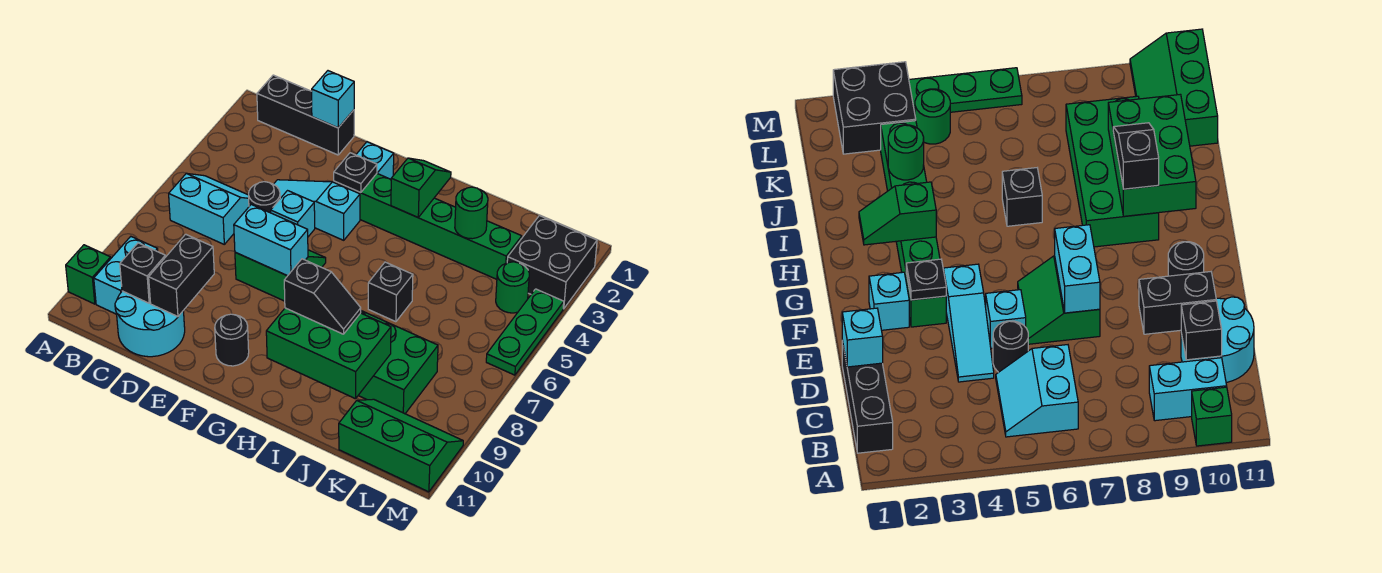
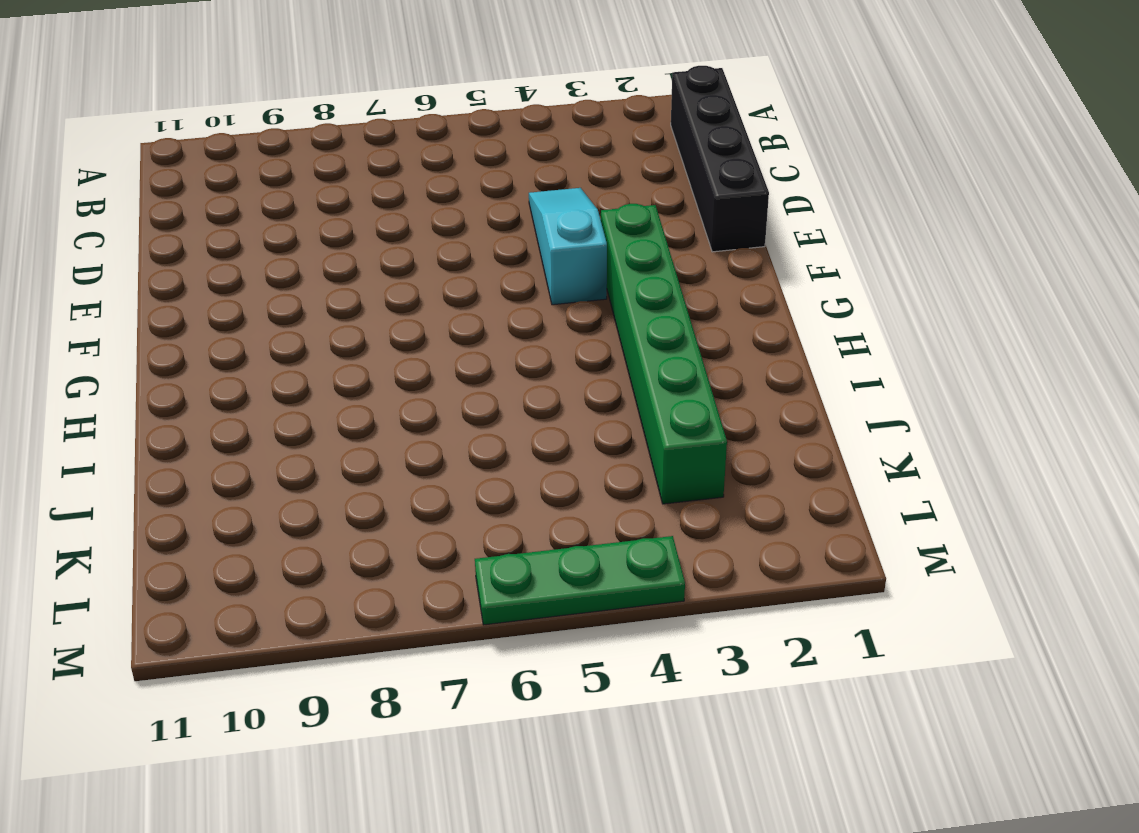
black brick B1:E1 level 1 -> black brick B1:D1 level 1
none -> green brick A10 level 1
none -> cyan slope B5:C6 level 1 top 6
none -> cyan brick B9:B10 level 1

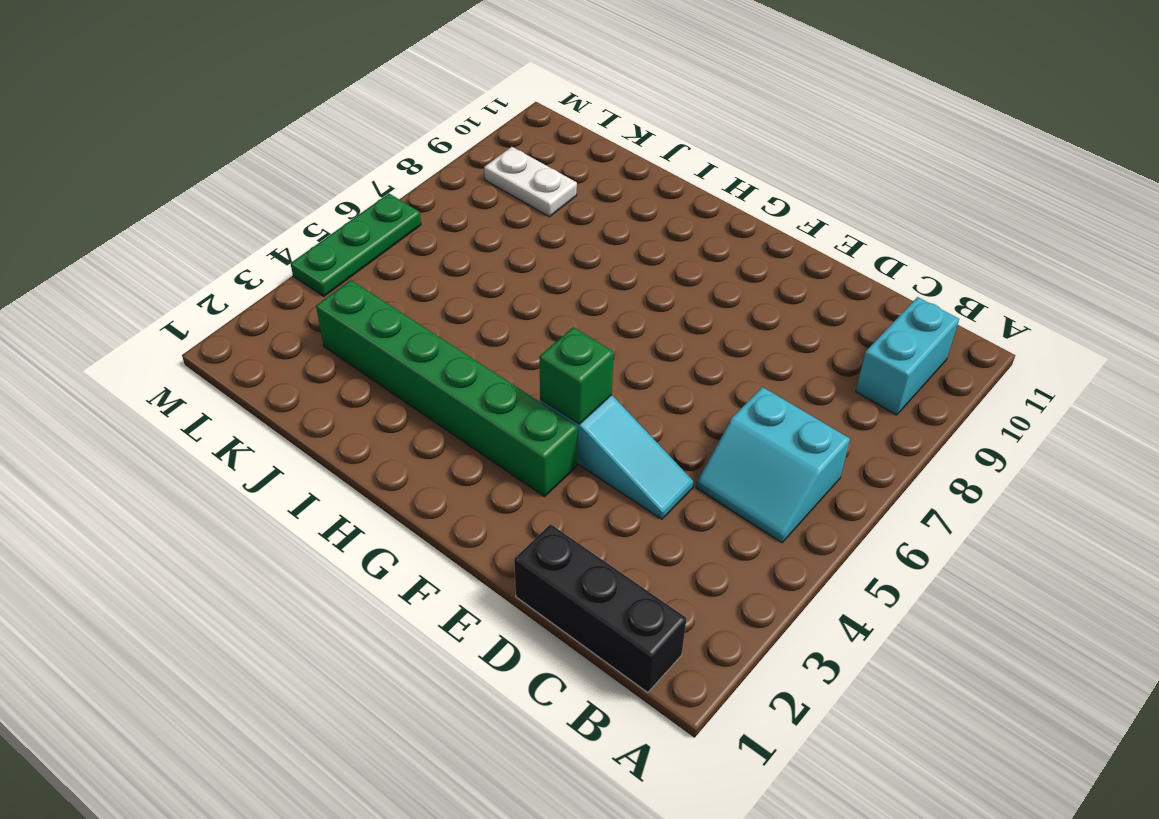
green brick F4 level 2 -> green brick A10 level 1
white plate K9:L9 level 1 -> green brick H8:K9 level 1
none -> cyan round brick C10:D11 level 1
none -> black round brick D5 level 1
none -> cyan brick E5 level 1

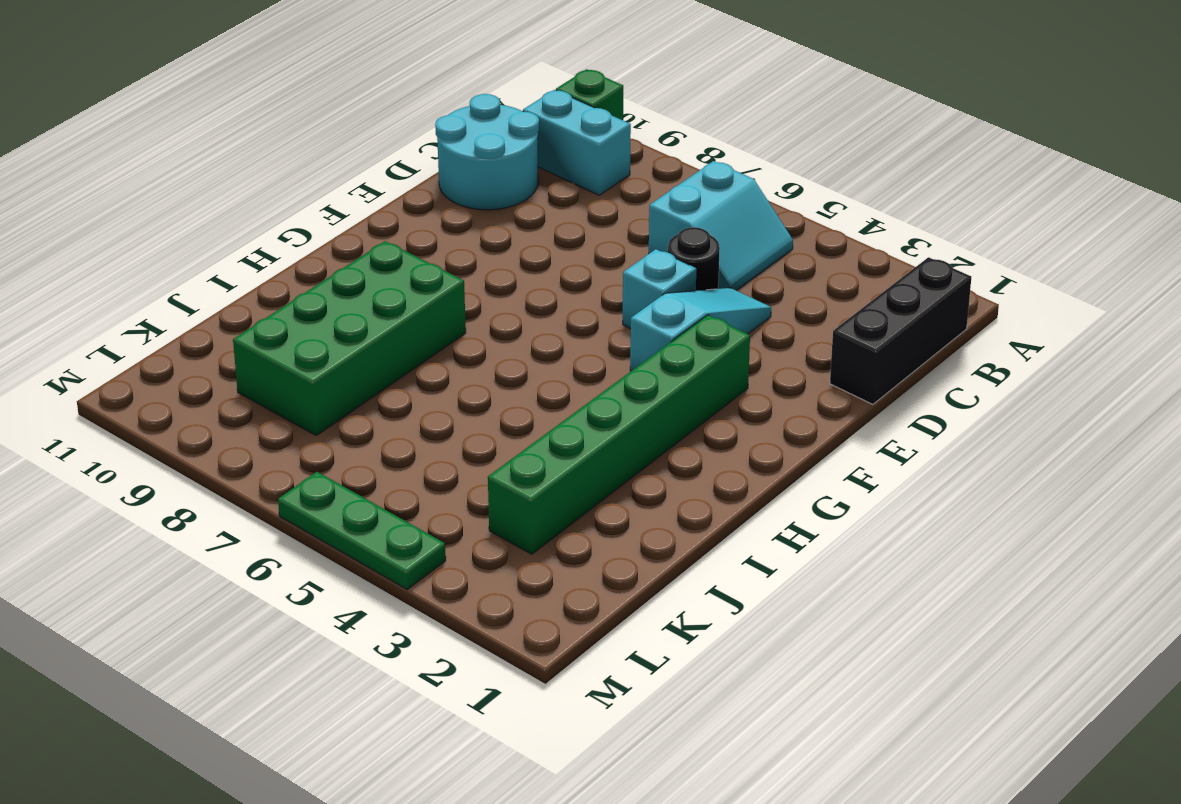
none -> green slope E6:F7 level 1 top 7
none -> cyan brick F2 level 1
none -> black round brick F10 level 1

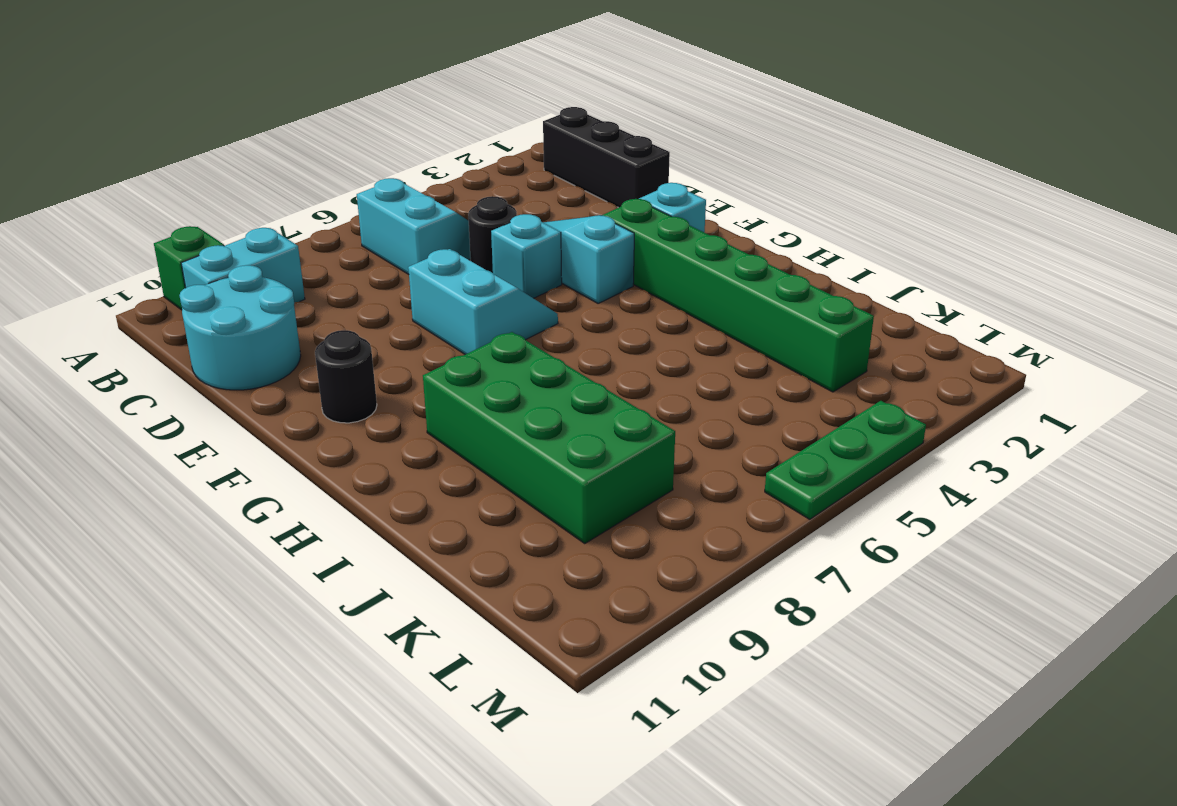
cyan slope E6:F7 level 1 top 7 -> green slope E6:F7 level 1 top 7
none -> black brick I6 level 1
none -> green slope K10:M11 level 1 top 11
none -> black brick L2:M3 level 1

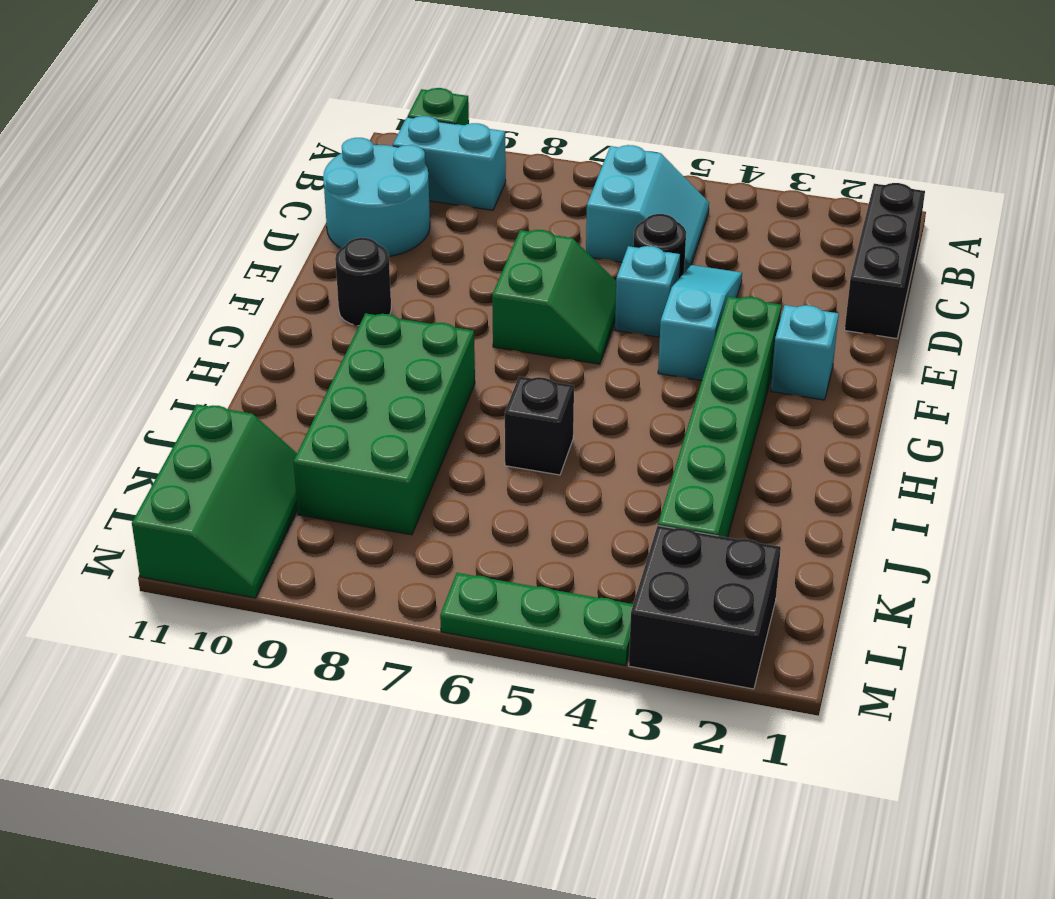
none -> green round brick L4 level 1
none -> black brick C10 level 2
none -> cyan brick D1 level 2

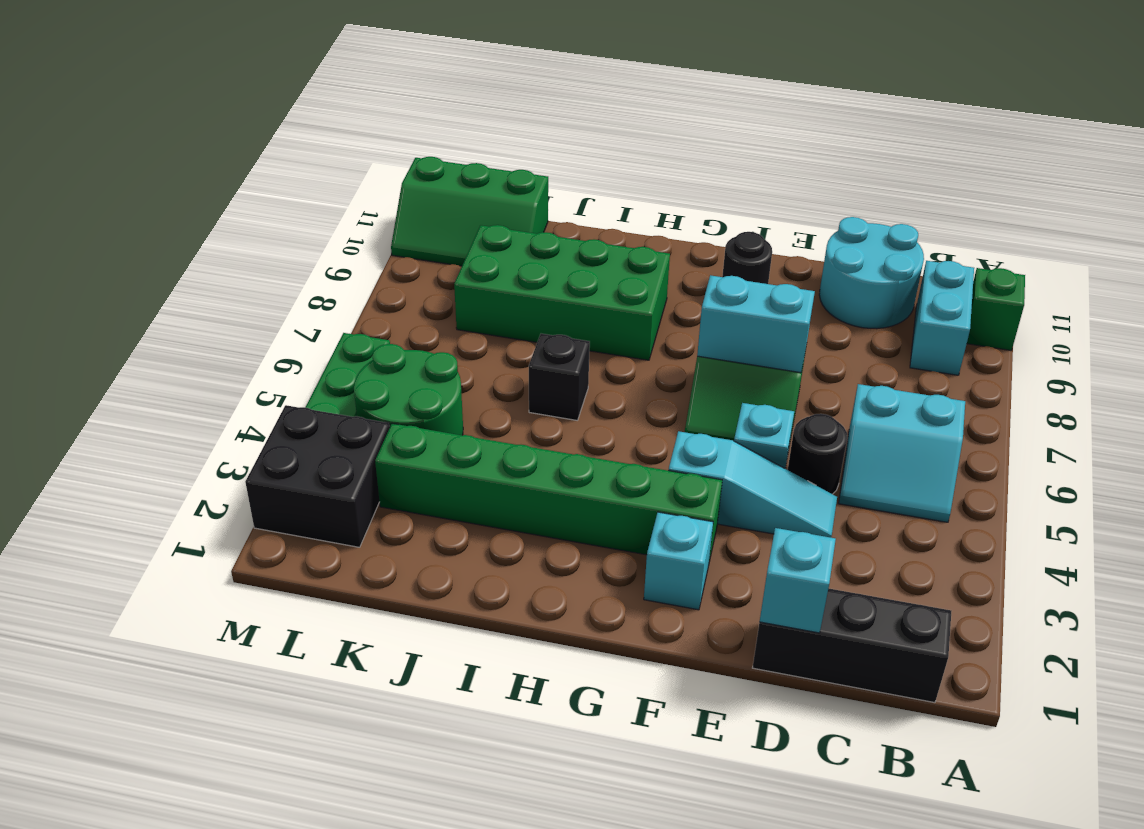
green round brick K4:L5 level 1 -> green round brick L4 level 1
none -> black brick C10 level 2
none -> black brick D9:D10 level 2
none -> black plate F3 level 2

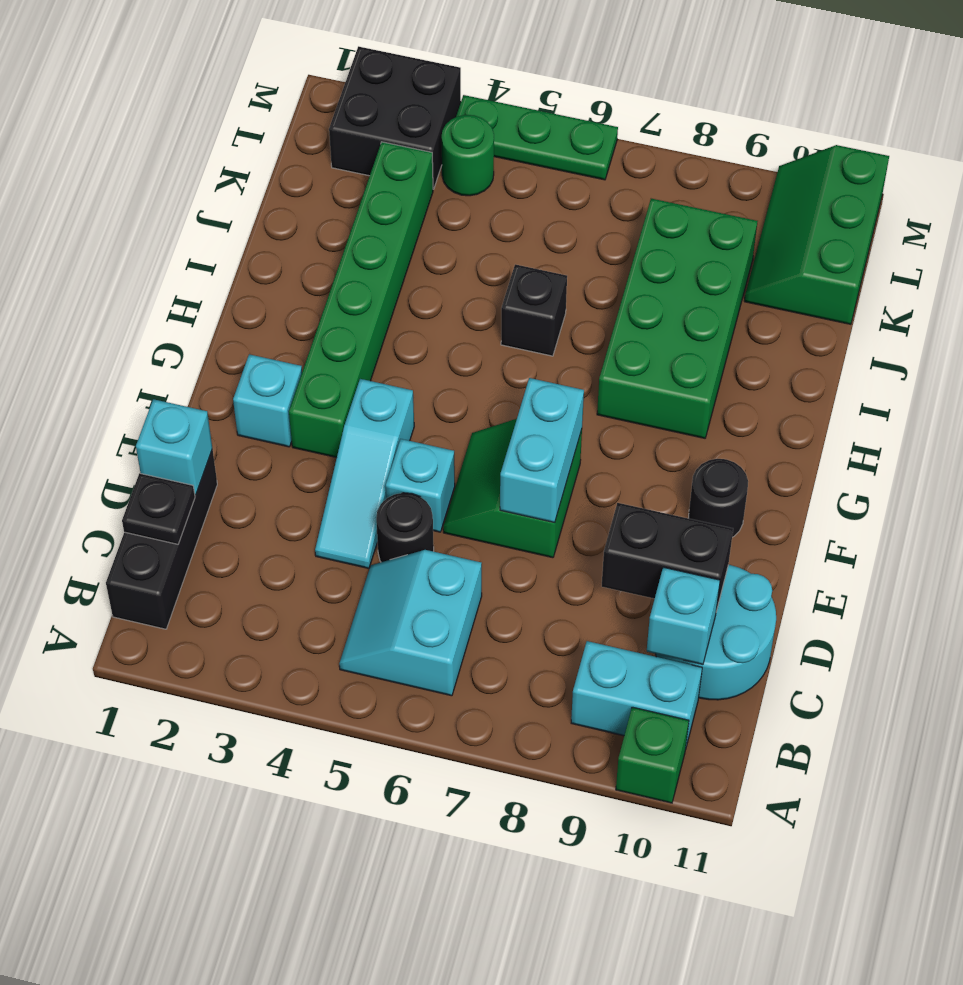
black plate C1 level 2 -> black plate F3 level 2
cyan brick C10 level 2 -> black brick C10 level 2
none -> green slope H2:H3 level 2 top 3
none -> green brick H9:J10 level 2
none -> green round brick J3 level 2

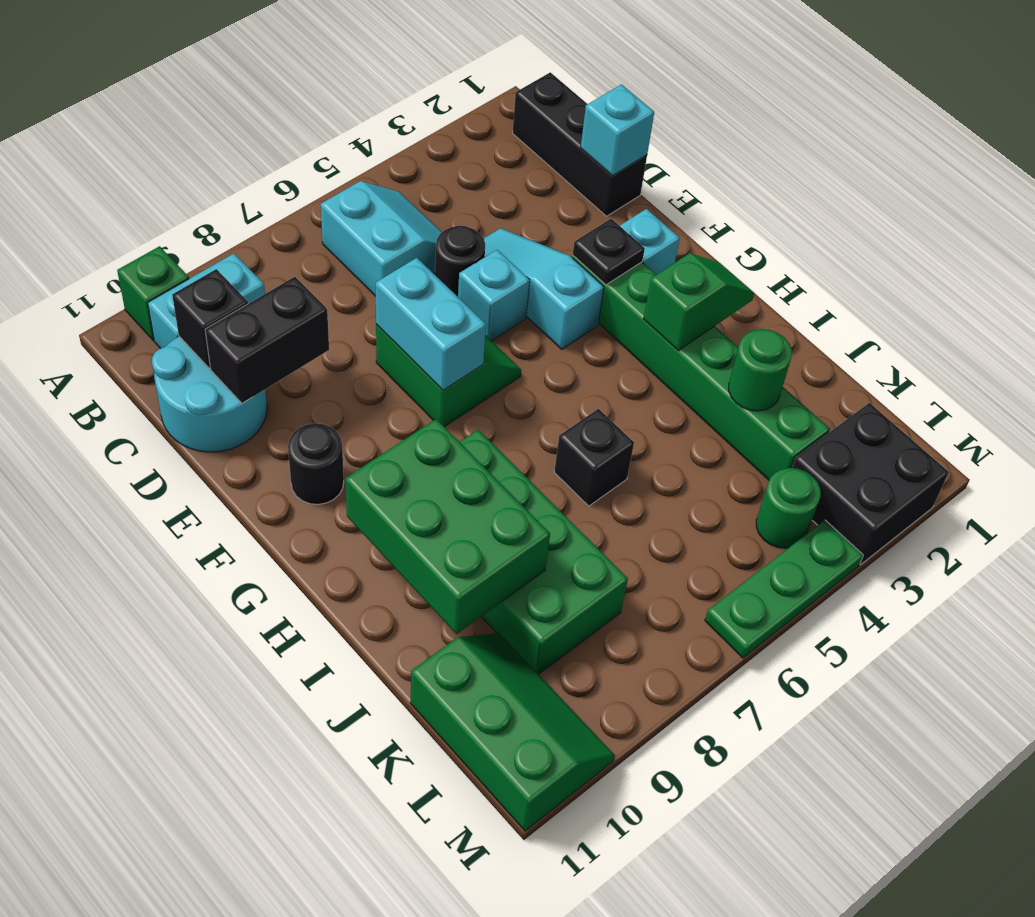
none -> black slope H9:I9 level 3 top H

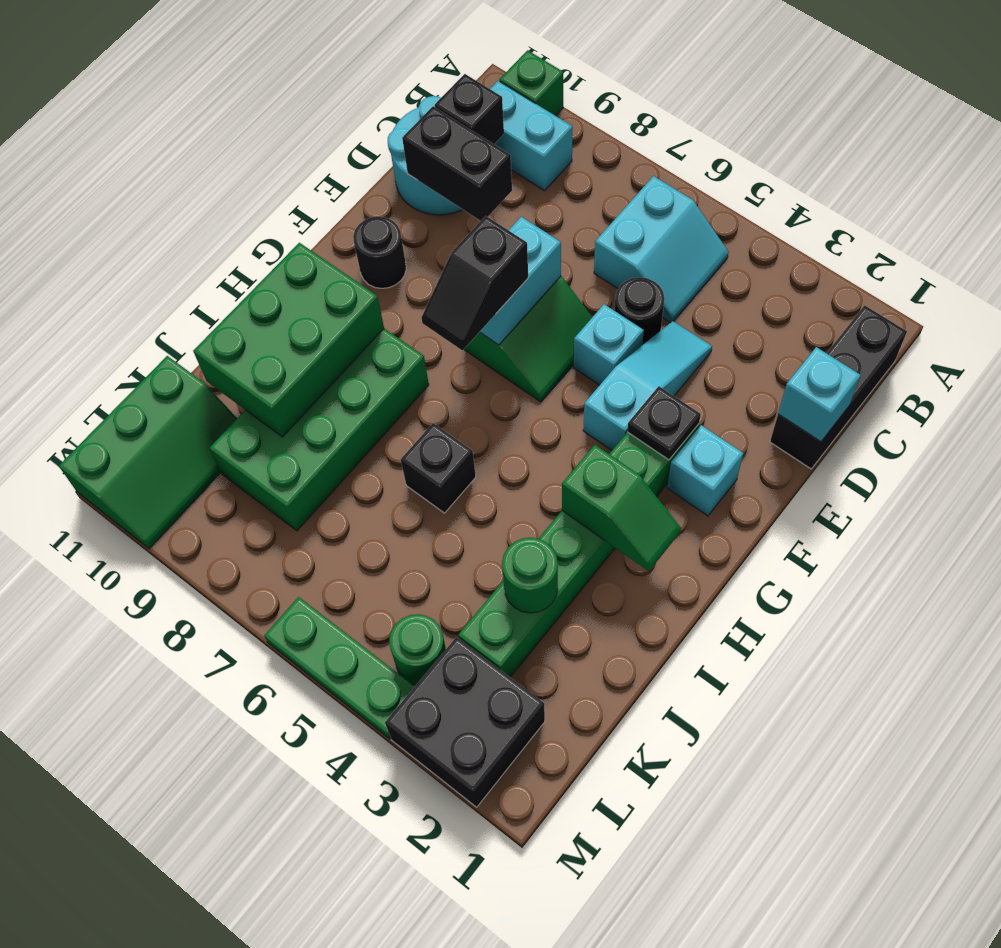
black slope F7:G7 level 3 top F -> black slope H9:I9 level 3 top H

